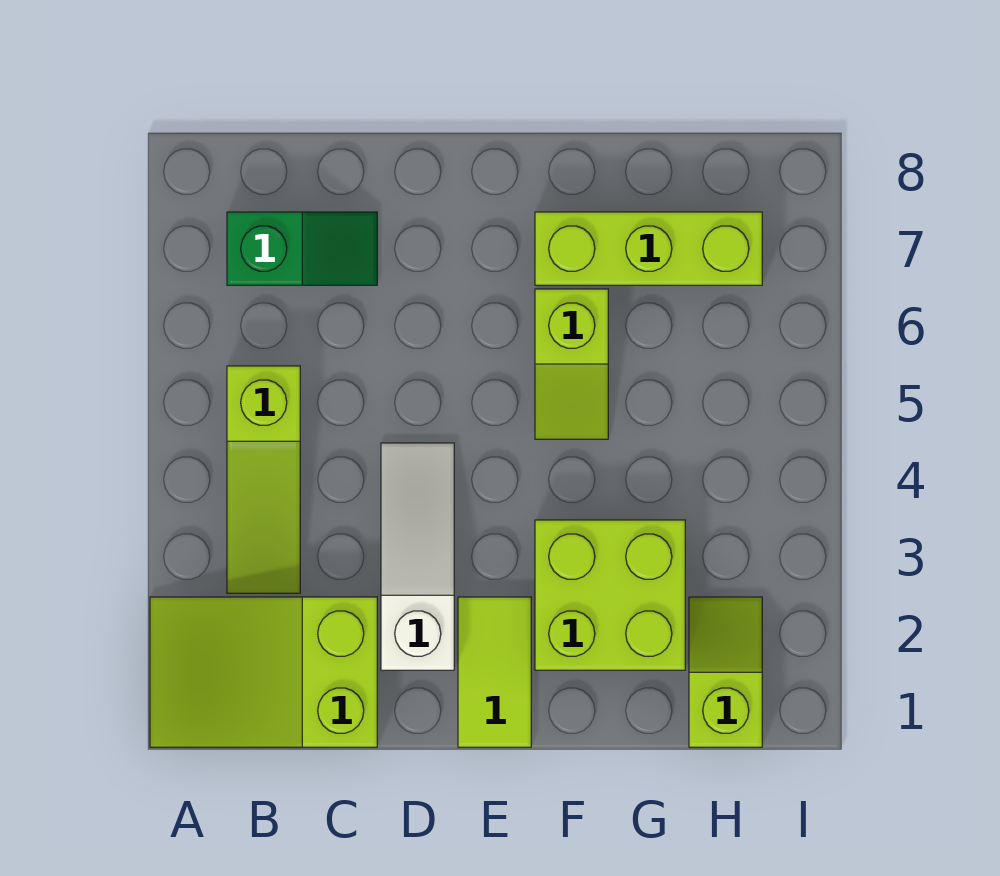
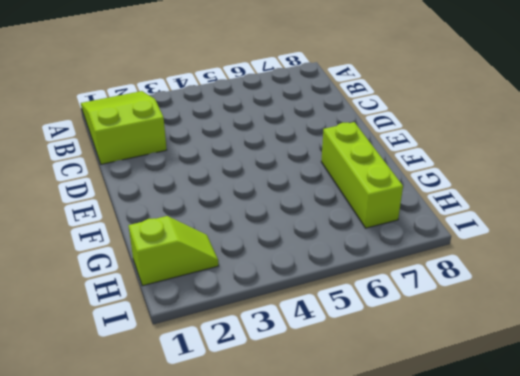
none -> lime slope B3:B5 level 1 top 5
none -> green slope B7:C7 level 1 top B

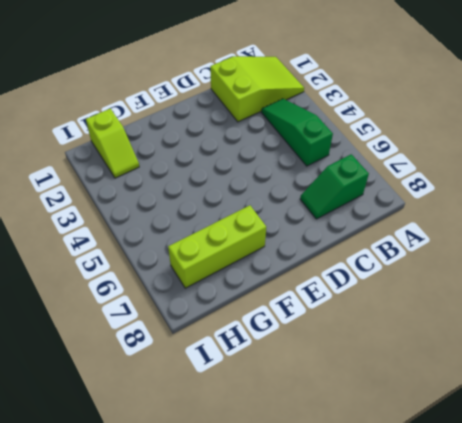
green slope B3:B5 level 1 top 5 -> lime slope B3:B5 level 1 top 5
none -> white slope D2:D4 level 1 top 2
none -> lime tile E1:E2 level 1

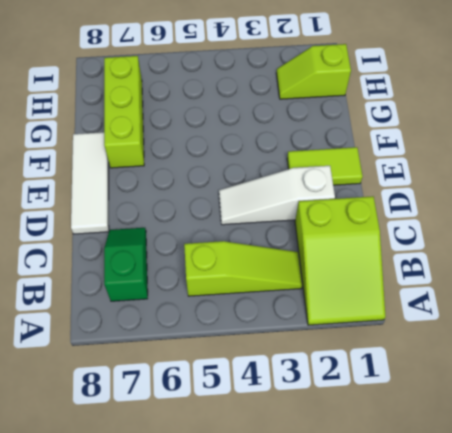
white tile D8:F8 level 1 -> none
none -> lime brick F2:G3 level 1
none -> lime slope F5:F6 level 1 top 6

